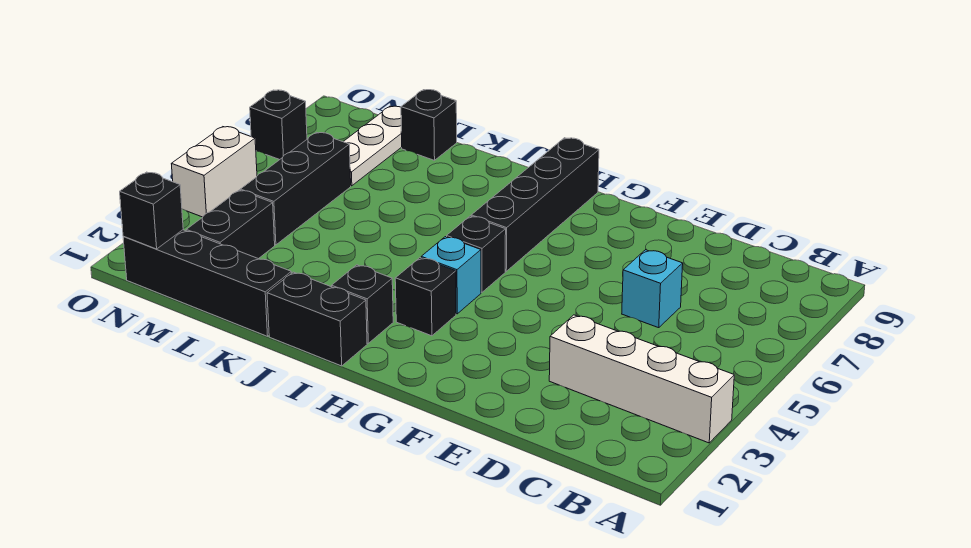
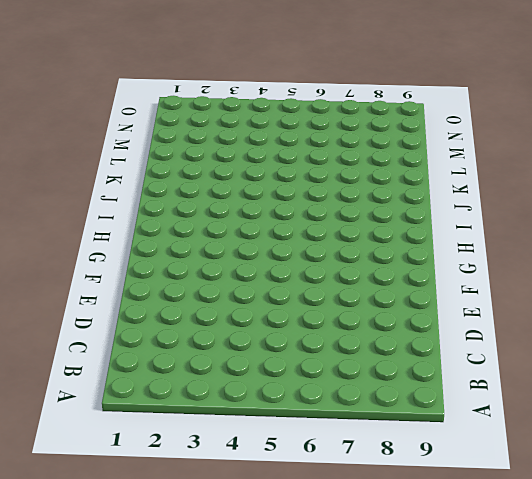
none -> white brick A3:D3 level 1
none -> cyan brick D6 level 1
none -> black brick H3 level 1

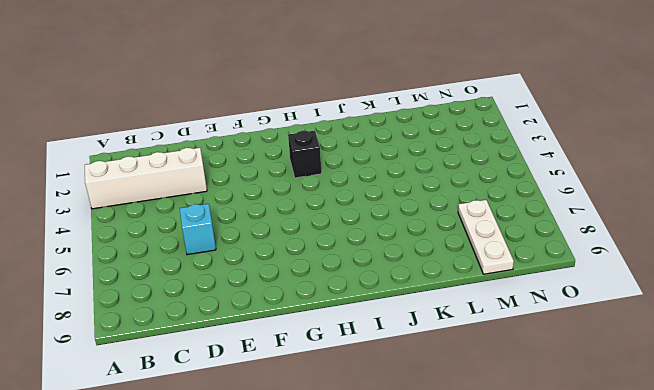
none -> cyan brick H4 level 1
none -> black brick H5 level 1
none -> black brick H6:H9 level 1

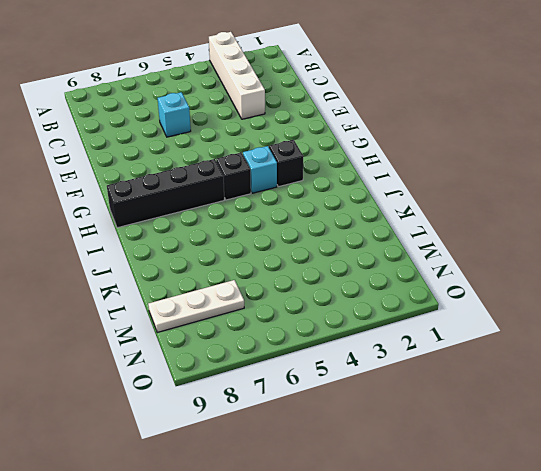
none -> black brick I1:J1 level 1
none -> black brick I2 level 1
none -> black brick K1:N1 level 1

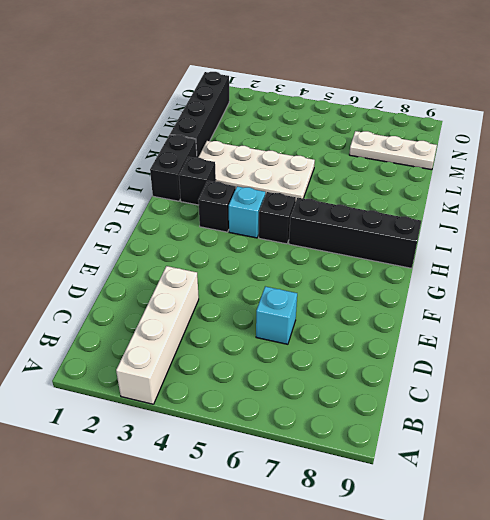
white plate J2:K5 level 1 -> none
none -> black brick L9 level 1
none -> black brick M2:M3 level 1
none -> black brick M4:M6 level 1

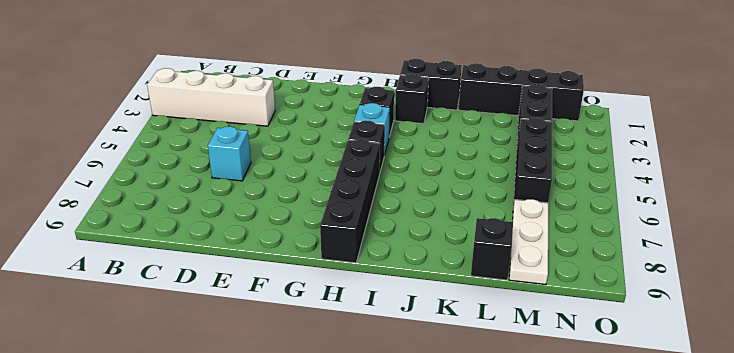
none -> white brick O4:O5 level 1
none -> black brick O7 level 1
none -> black brick N1 level 2

